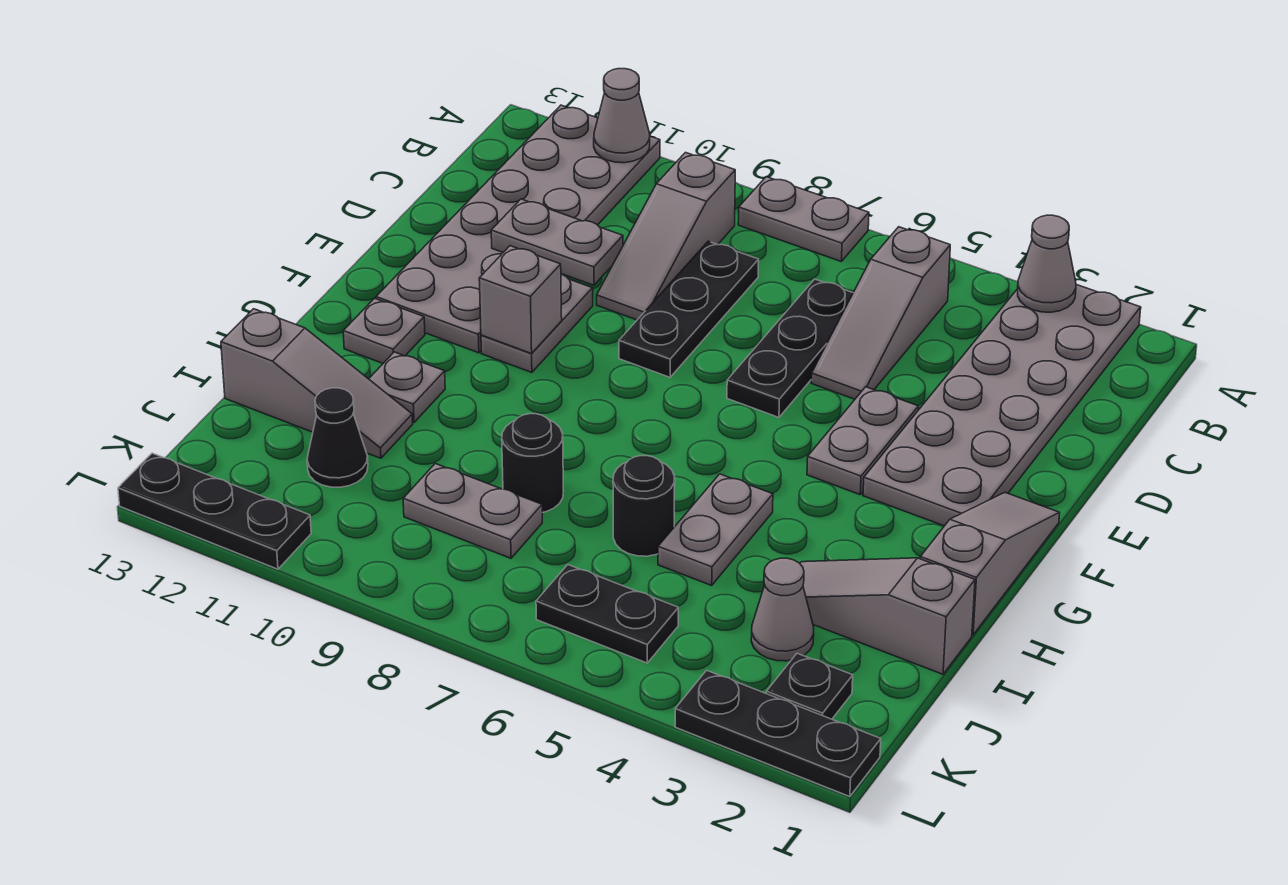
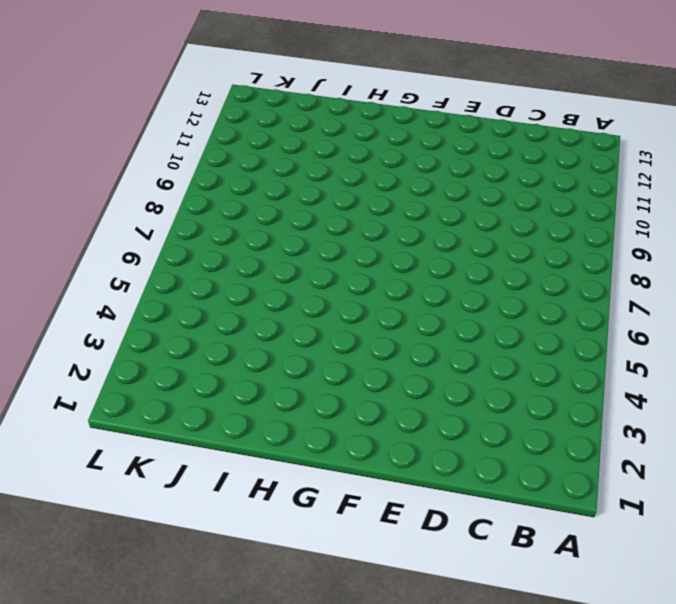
none -> grey plate A2:F3 level 1
none -> grey plate A7:A8 level 1
none -> grey plate A11:F12 level 1

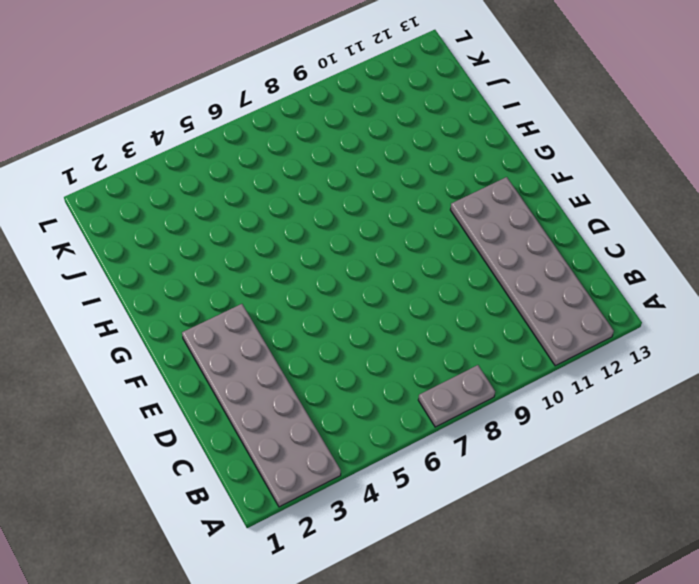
none -> grey slope B5:D5 level 1 top B
none -> grey slope B9:D9 level 1 top B
none -> black plate C6:E6 level 1

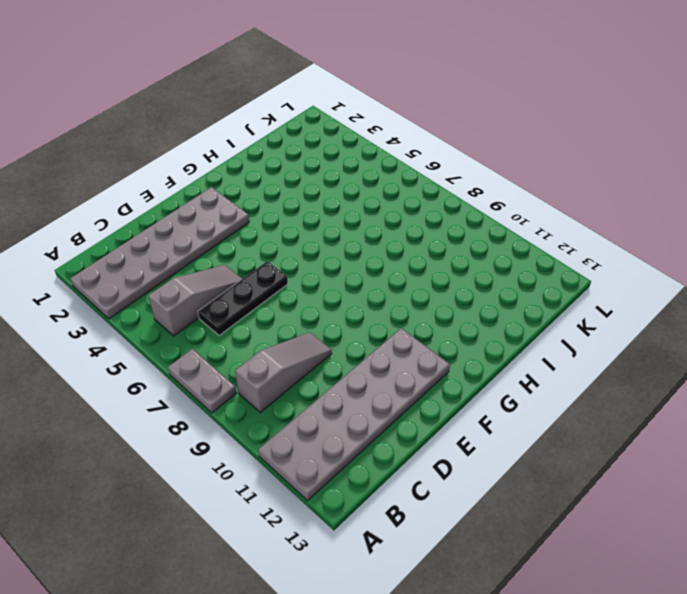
none -> black plate C8:E8 level 1
none -> grey plate E4:F4 level 1
none -> grey plate E10:F10 level 1

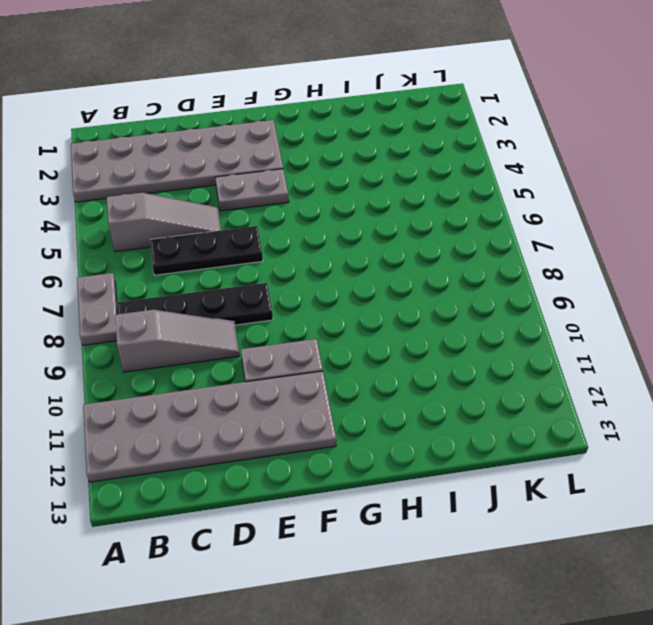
black plate B8:E8 level 1 -> black plate C8:E8 level 1
none -> grey slope F1:H1 level 1 top H
none -> grey plate G12 level 1
none -> grey plate H5:I5 level 1

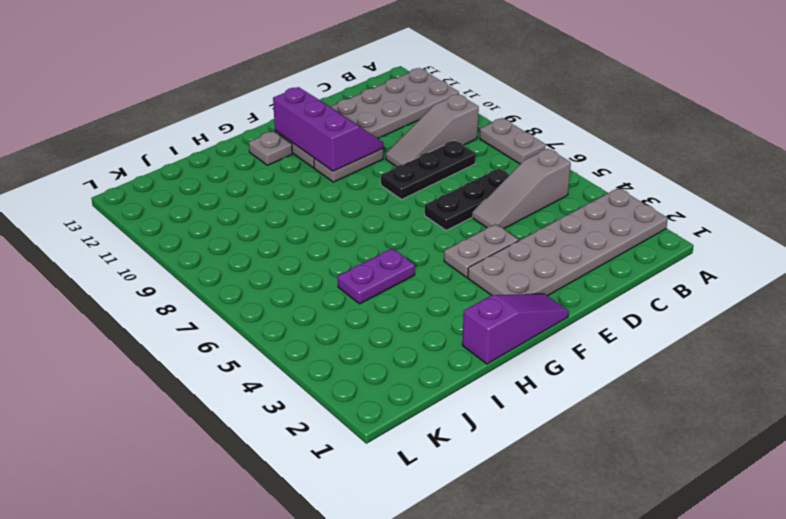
purple slope E10:F12 level 2 top F -> grey brick F10 level 2
purple slope F1:H1 level 1 top H -> grey slope F1:H1 level 1 top H
purple plate H5:I5 level 1 -> grey plate H5:I5 level 1
none -> grey plate H11 level 1
none -> grey slope I1:I3 level 1 top 1
none -> black round brick I6 level 1

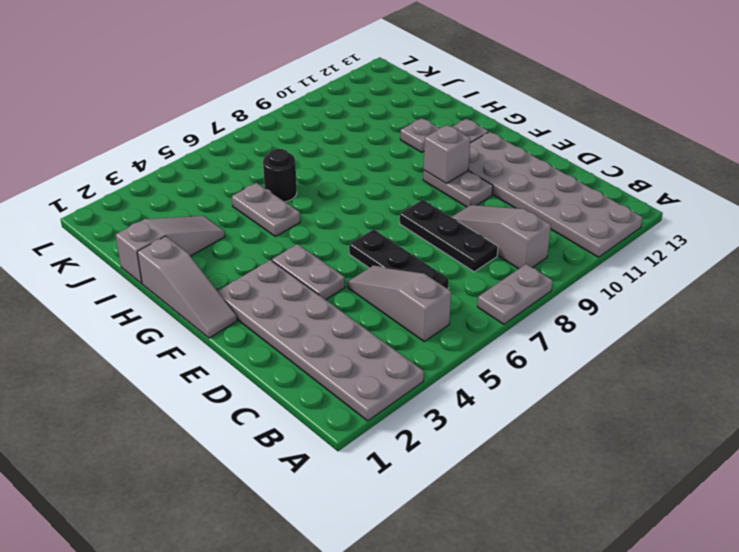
none -> black round brick I8 level 1
none -> grey slope I11:I13 level 1 top 13
none -> grey cone J3 level 1

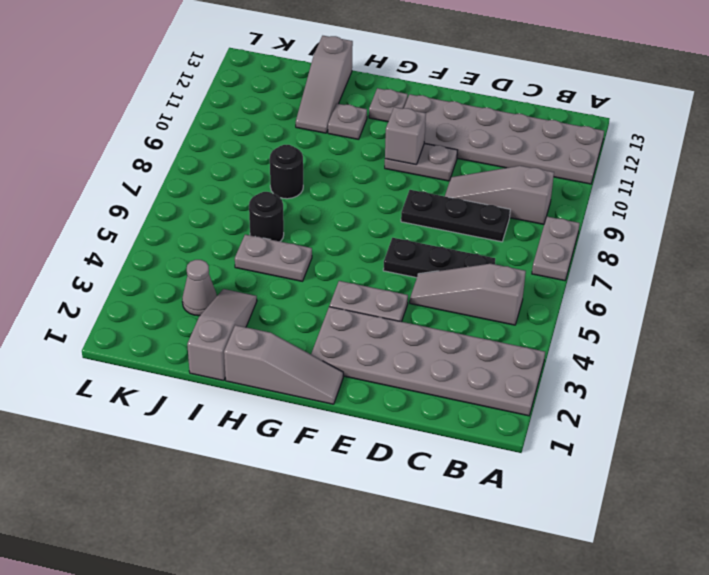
none -> grey plate J8:J9 level 1
none -> black cone J11 level 1
none -> black plate K2 level 1

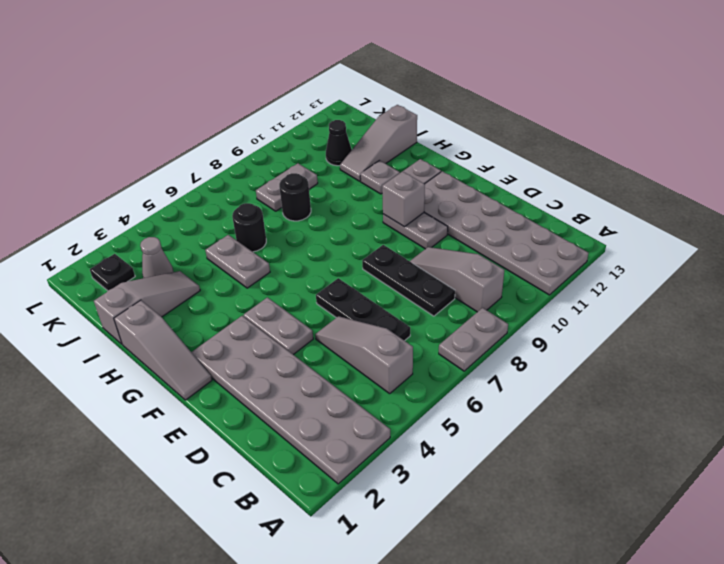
none -> black plate K5:K6 level 1
none -> black plate L1:L3 level 1
none -> black plate L11:L13 level 1

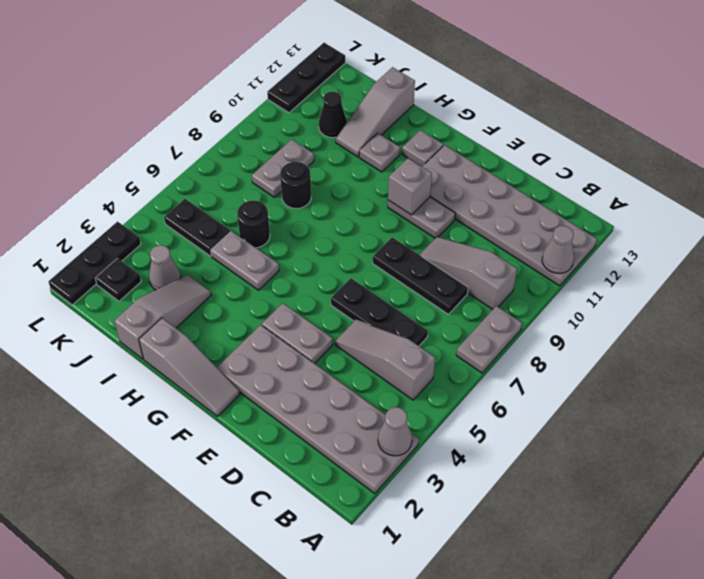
black plate J5:K5 level 1 -> black plate K5:K6 level 1
none -> grey plate D10:D11 level 2

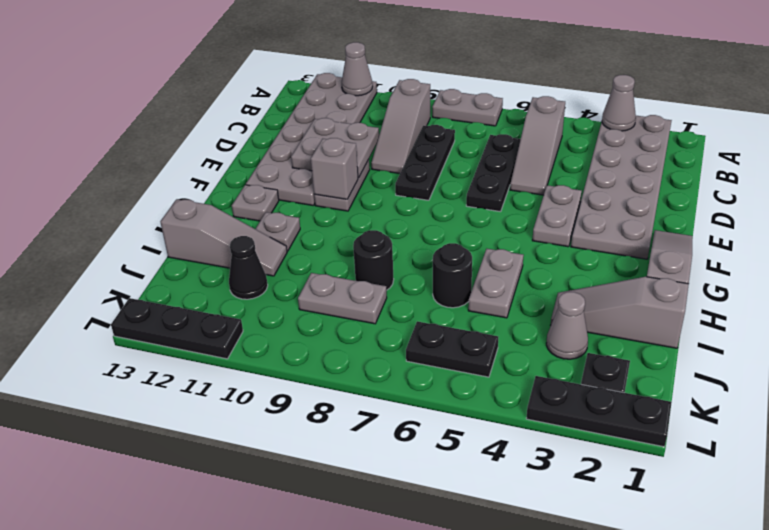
grey plate D10:E11 level 2 -> grey plate D10:D11 level 2

